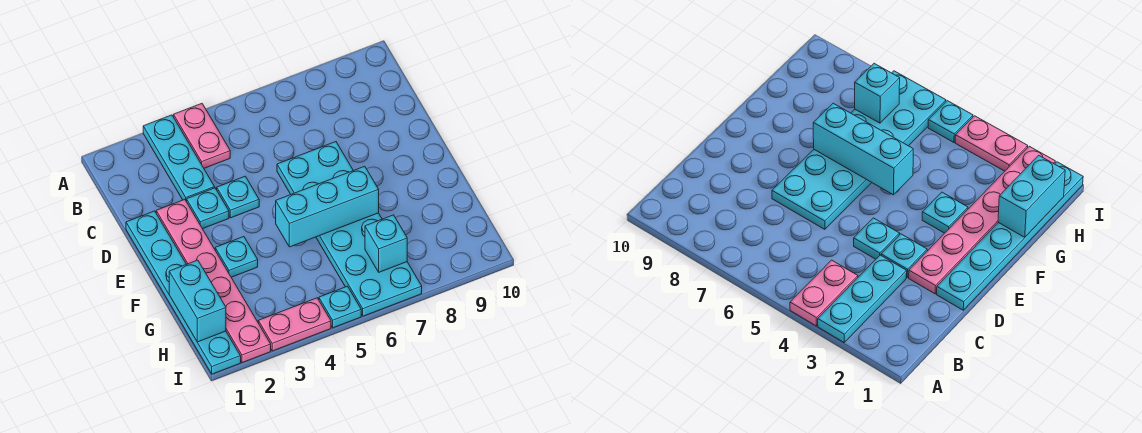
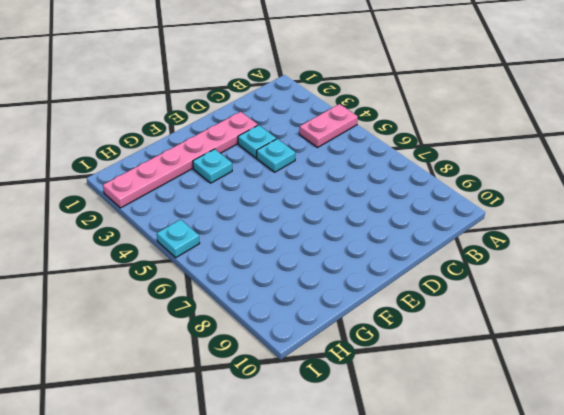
none -> cyan plate A3:C3 level 1
none -> cyan plate D1:I1 level 1
none -> cyan plate D6:I7 level 1

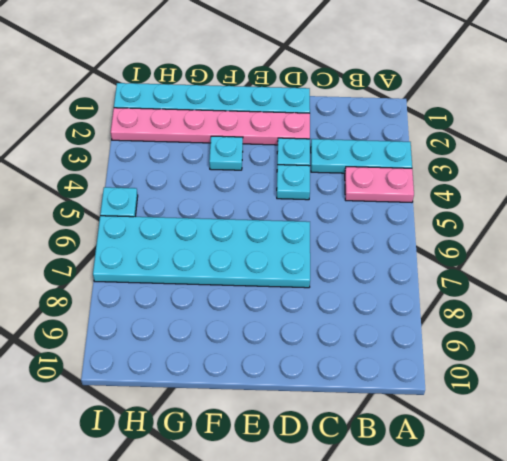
none -> pink plate I3:I4 level 1
none -> cyan brick F5:F7 level 2
none -> cyan brick G1:H1 level 2

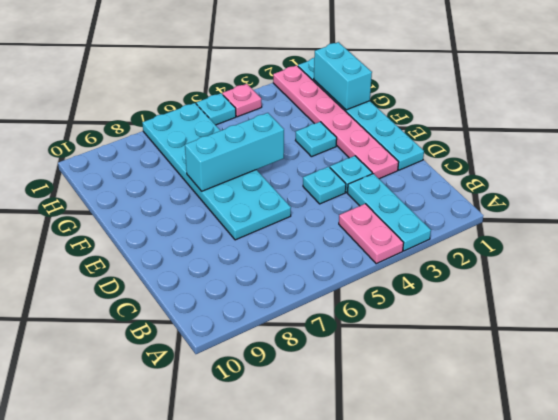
pink plate I4 level 1 -> pink plate I3:I4 level 1
none -> cyan brick H7 level 2

